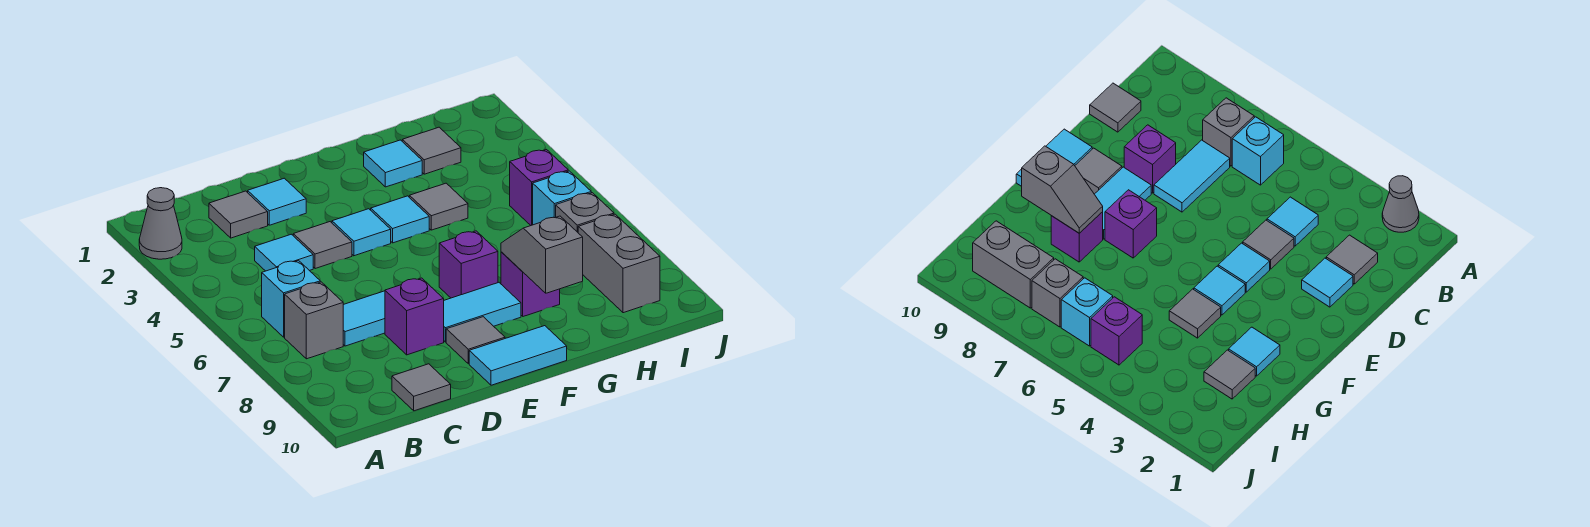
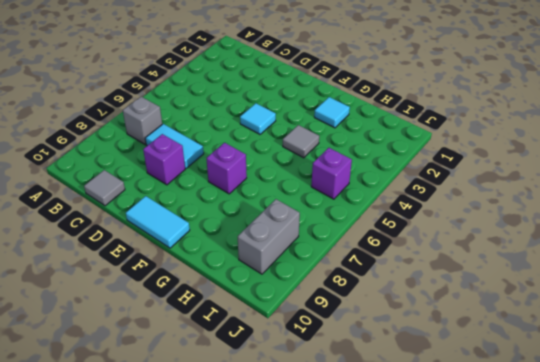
none -> grey cone A2 level 1
none -> cyan brick B6 level 1
none -> grey tile C2 level 1

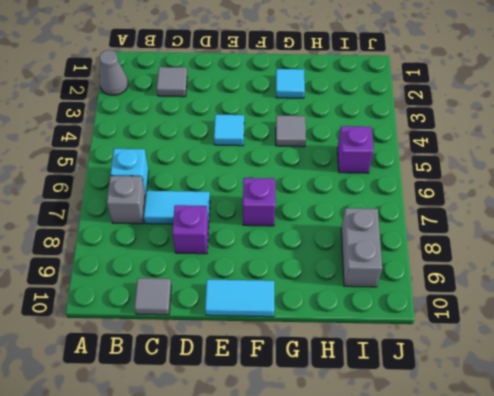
none -> cyan tile C4 level 1
none -> cyan tile D2 level 1
none -> grey tile D4 level 1

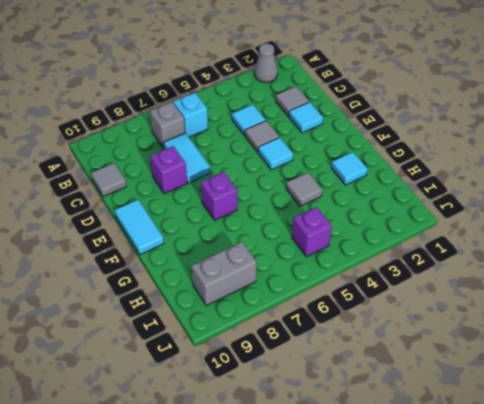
none -> cyan tile E8:F8 level 1
none -> grey tile E9 level 1
none -> cyan tile F4 level 1

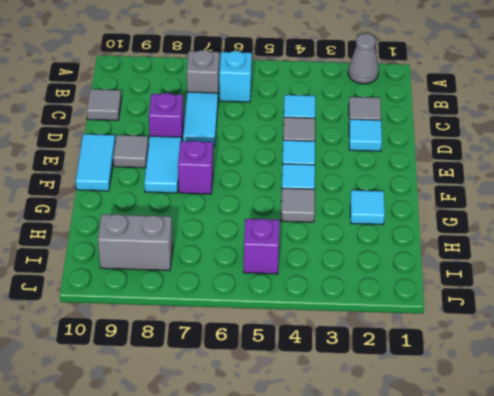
none -> purple brick G8 level 1
none -> grey tile H2 level 1
none -> cyan brick I6 level 1

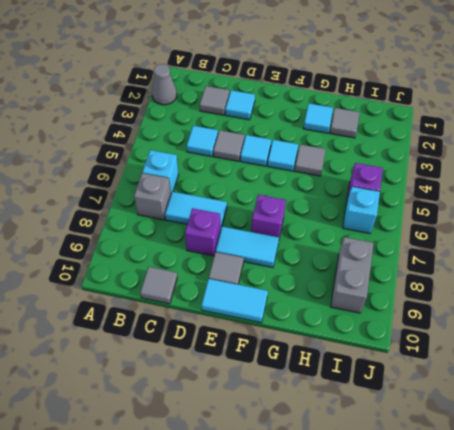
none -> purple brick G8 level 1
none -> grey brick I7 level 1
none -> grey slope G8:G9 level 2 top 9

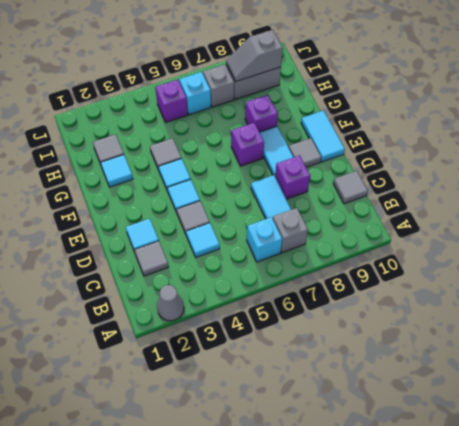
grey slope I8:I9 level 2 top 9 -> grey slope G8:G9 level 2 top 9

